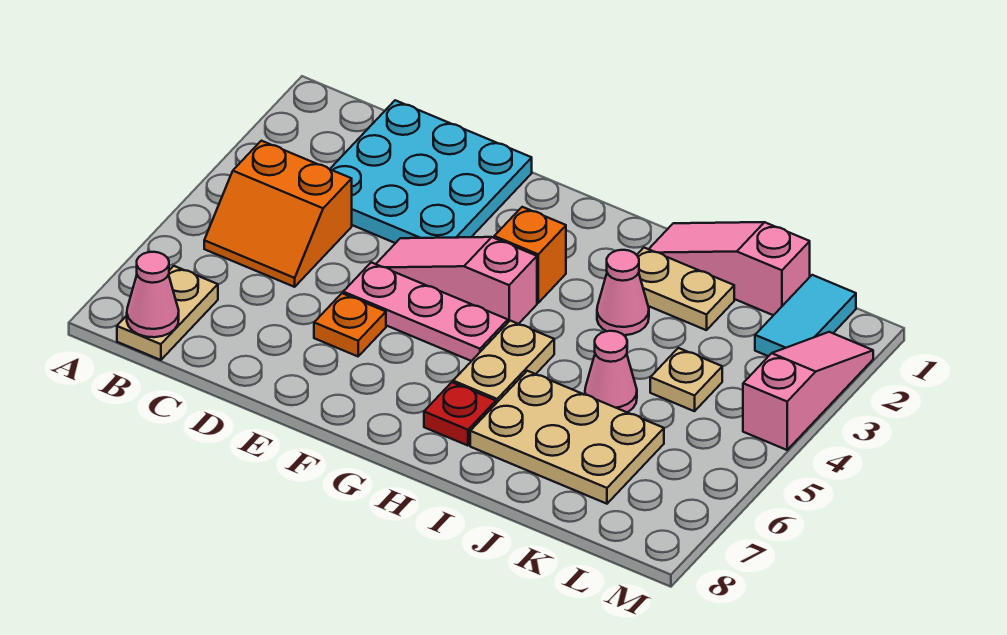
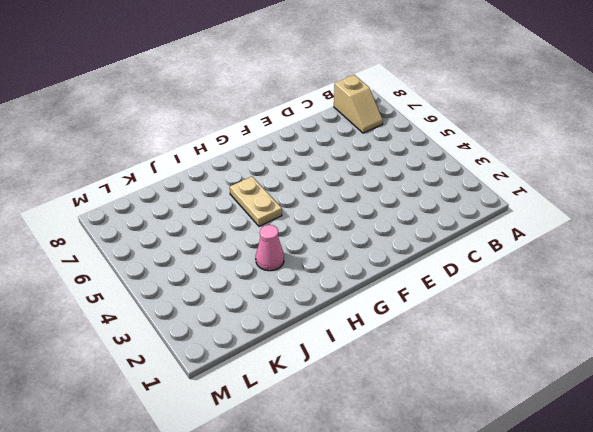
tan slope B7:B8 level 1 top 8 -> tan plate B7:B8 level 1
none -> orange slope B4:C5 level 1 top 4
none -> cyan plate C1:E3 level 1
none -> pink slope E4:G4 level 1 top G

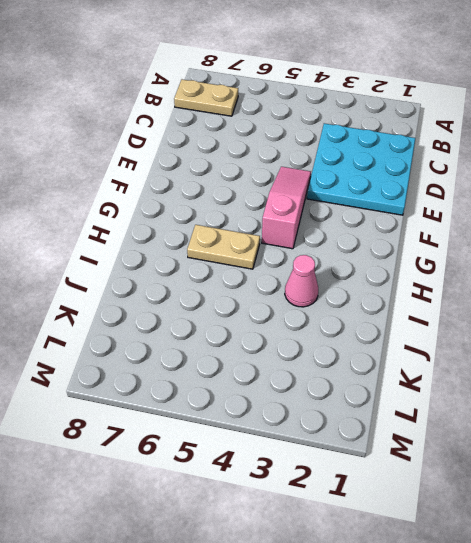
none -> orange slope B4:C5 level 1 top 4
none -> pink plate E5:G5 level 1
none -> orange plate E6 level 1

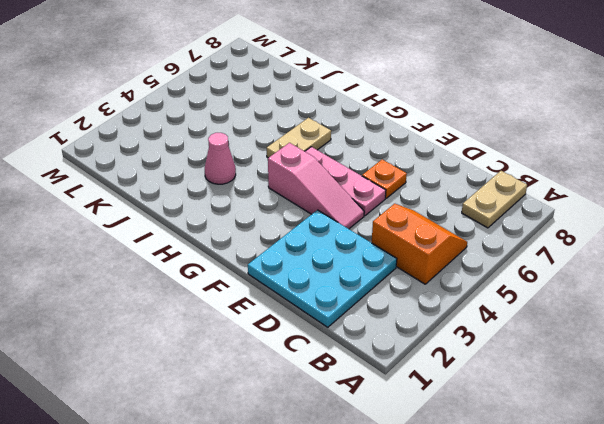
none -> orange brick G3 level 1
none -> red plate H7 level 1
none -> pink slope I1:K1 level 1 top K

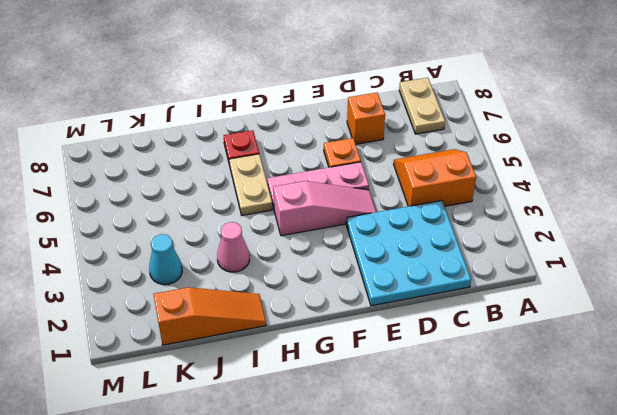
orange brick D7 level 1 -> orange brick G3 level 1
orange slope I1:K1 level 1 top K -> pink slope I1:K1 level 1 top K
cyan cone K3 level 1 -> none
none -> tan plate I2:J2 level 1
none -> tan plate I6:K7 level 1
none -> pink cone J5 level 1

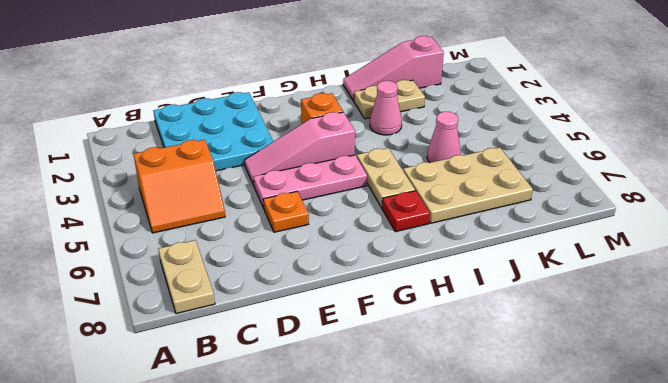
none -> tan plate K4 level 1
none -> cyan tile L1:L2 level 1
none -> pink slope M2:M4 level 1 top 4

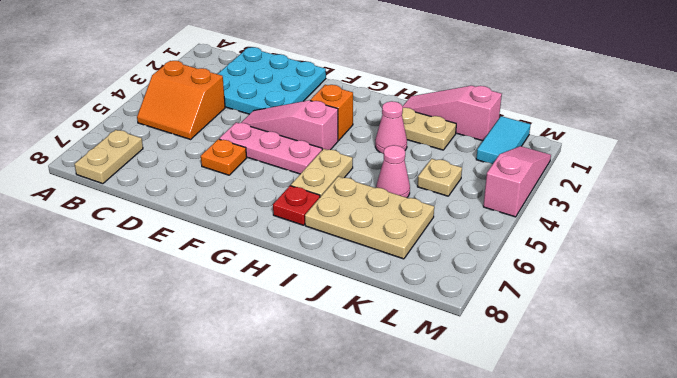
none -> pink cone B8 level 2

